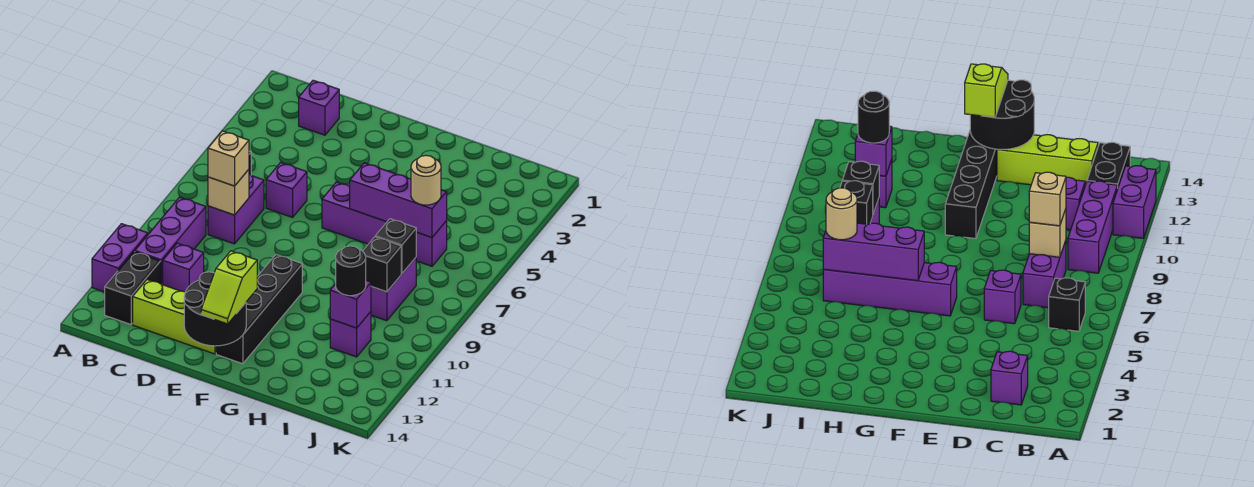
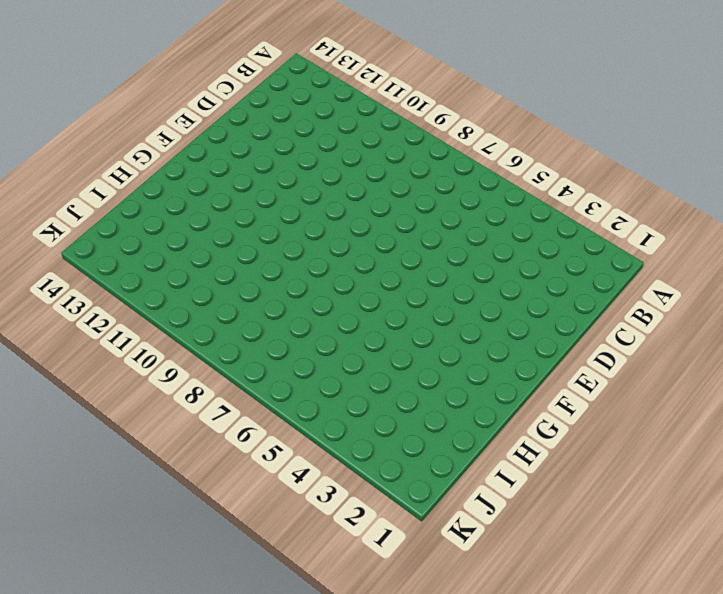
none -> purple brick A11:A12 level 1
none -> black brick B6 level 1
none -> purple brick B9:B11 level 1

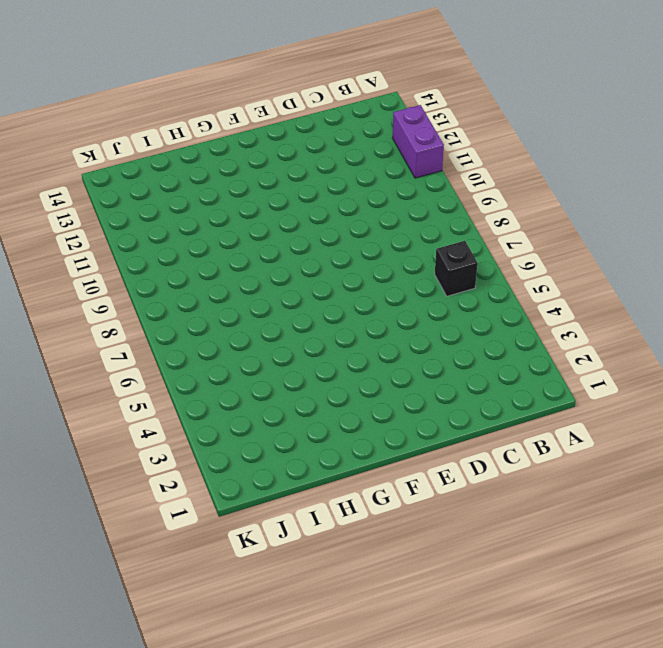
none -> purple brick B9:B11 level 1
none -> black brick B12:B13 level 1
none -> purple brick C2 level 1

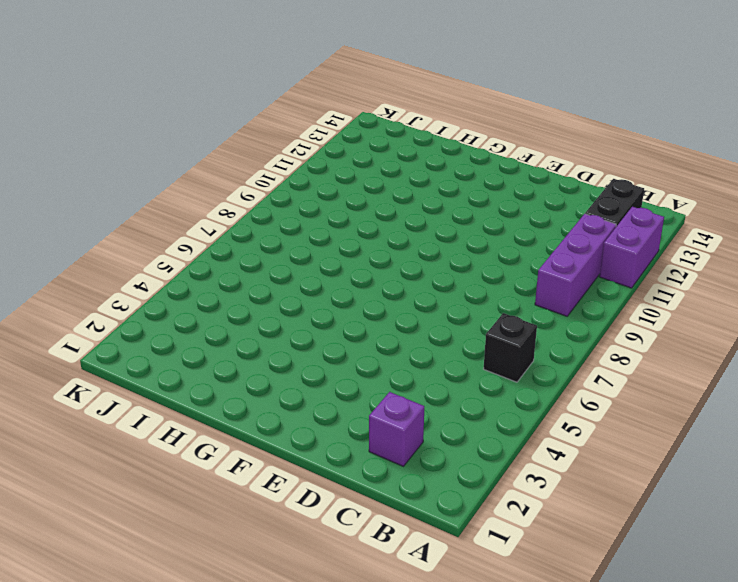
none -> purple brick C7:C8 level 1
none -> purple brick C11 level 1
none -> lime brick C13:E13 level 1

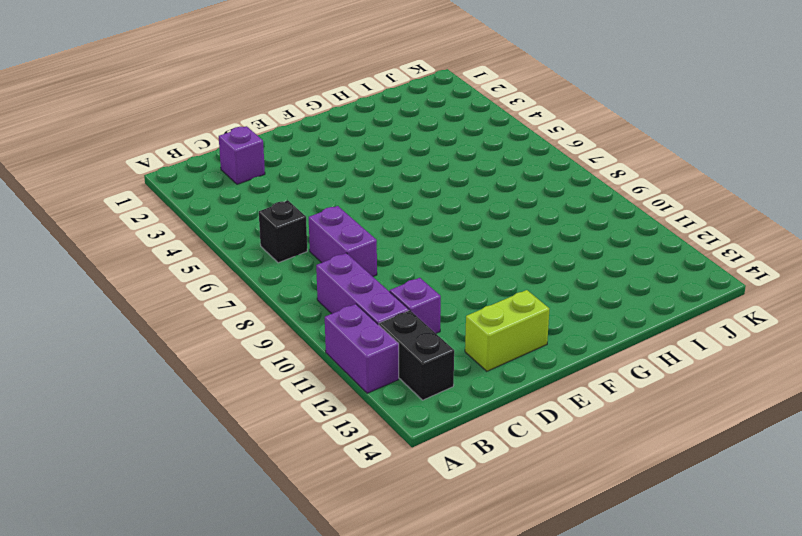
lime brick D13:E13 level 1 -> lime brick C13:E13 level 1
none -> purple brick D6 level 1
none -> purple brick F6:I6 level 1
none -> black brick F10:F13 level 1

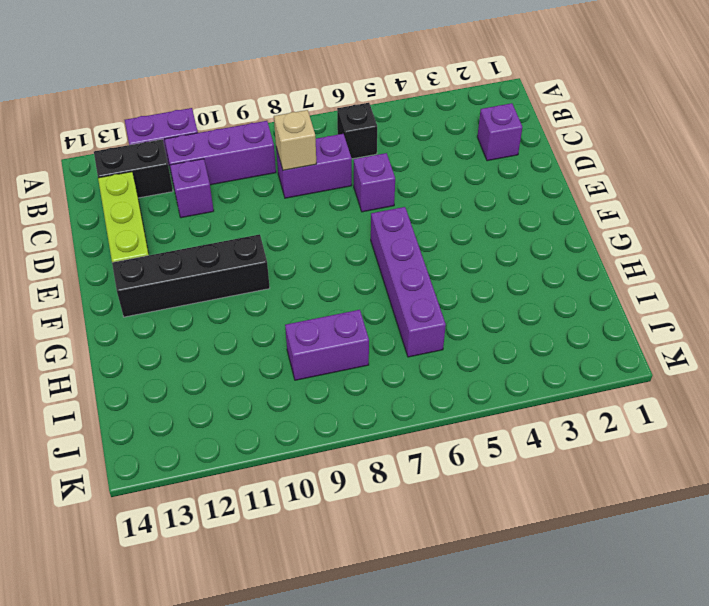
none -> purple brick I11 level 1
none -> black round brick E13:F14 level 2
none -> purple brick G6:I6 level 2

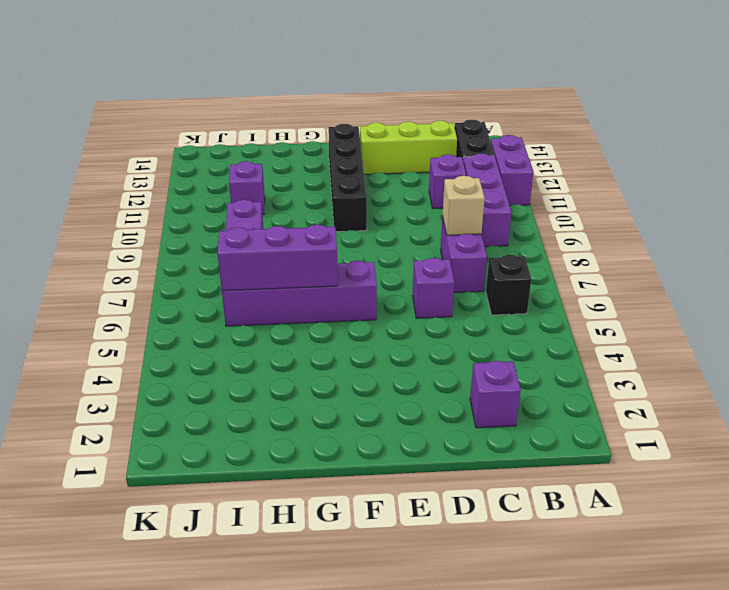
none -> black round brick E13:F14 level 2
none -> black brick I8 level 2
none -> black brick I9 level 2

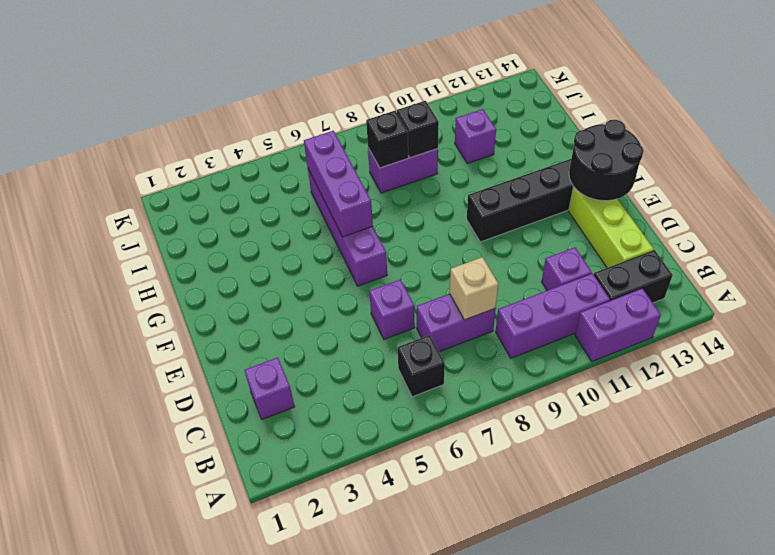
none -> purple brick I11 level 2
none -> tan brick C8 level 3
none -> lime slope F13:F14 level 3 top 13

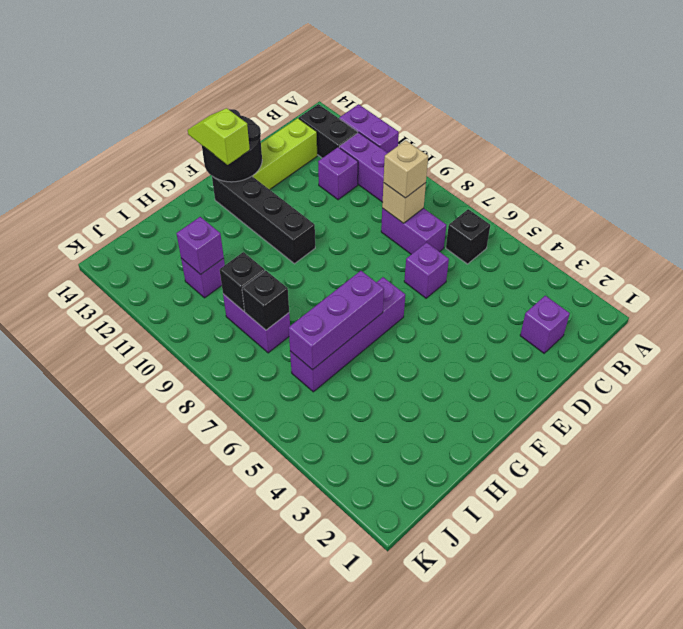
none -> tan round brick I6 level 3
none -> black round brick I11 level 3

